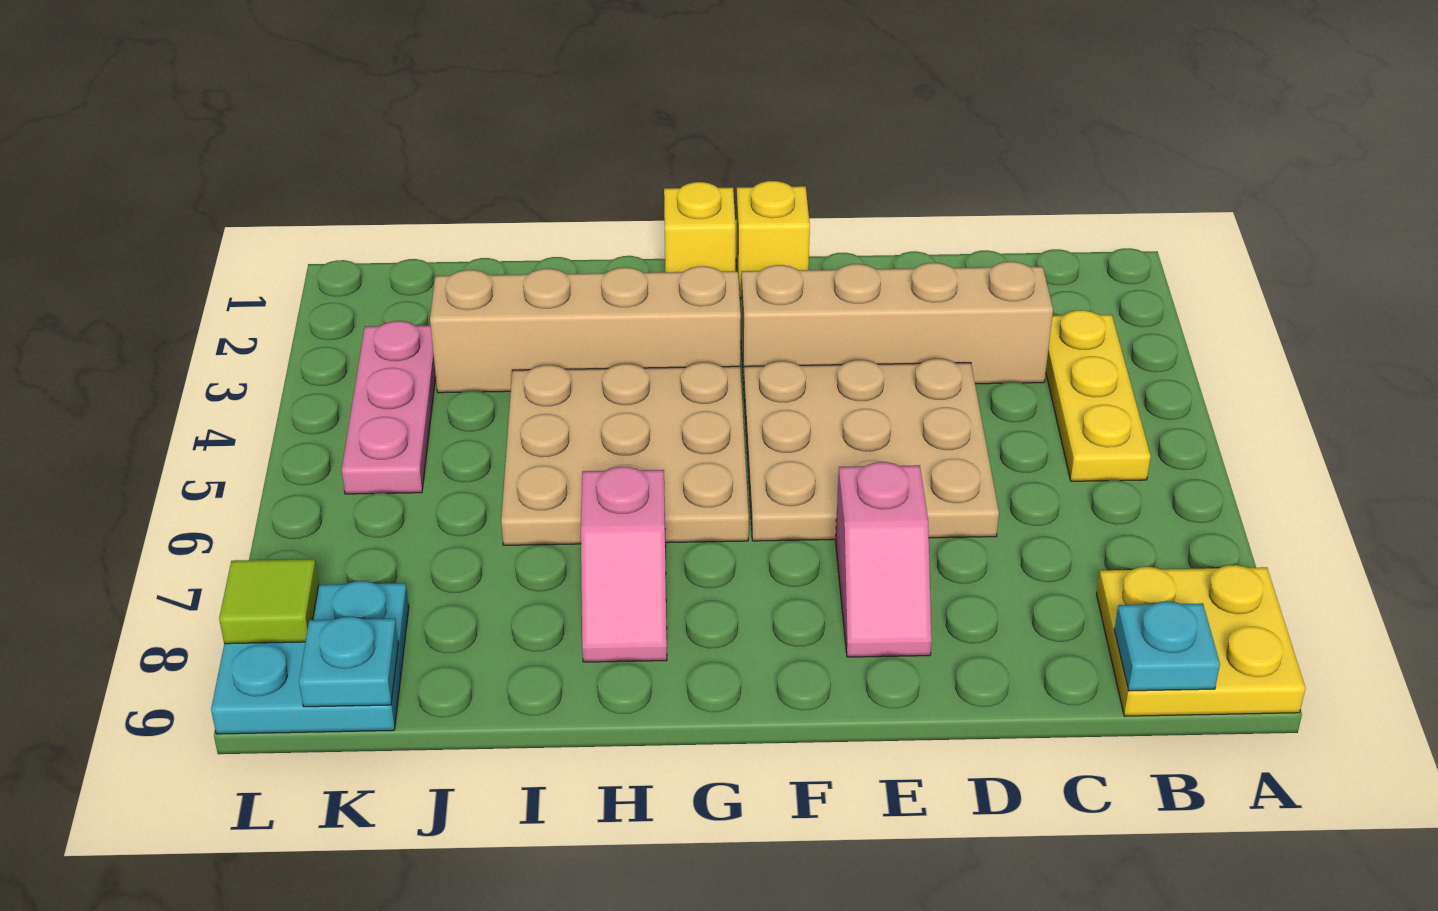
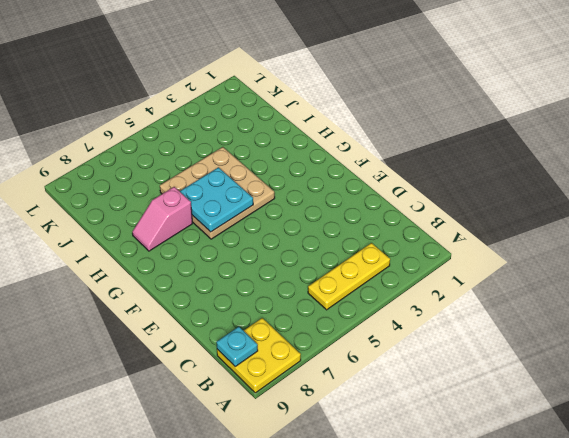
cyan plate G5:H6 level 2 -> cyan plate K8:L9 level 1
none -> tan brick C3:F3 level 1
none -> tan plate D4:F6 level 1
none -> pink slope E7:E8 level 1 top 7

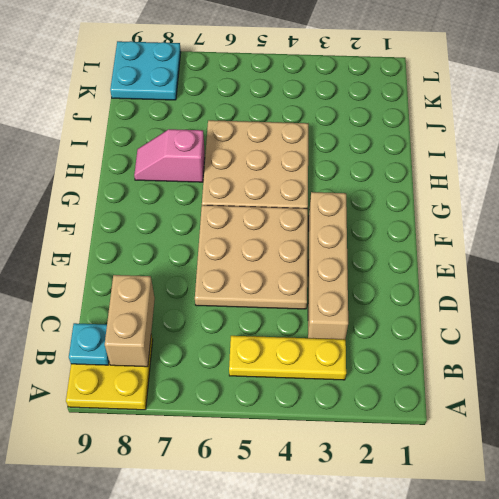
tan brick B8:C8 level 2 -> none
none -> pink slope E7:E8 level 1 top 7
none -> yellow brick F1 level 1
none -> yellow brick G1 level 1

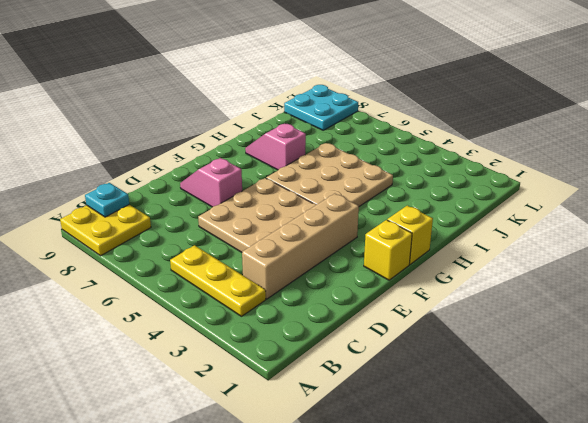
none -> tan brick G3:J3 level 1
none -> pink plate K3:K5 level 1
none -> cyan plate K9 level 2

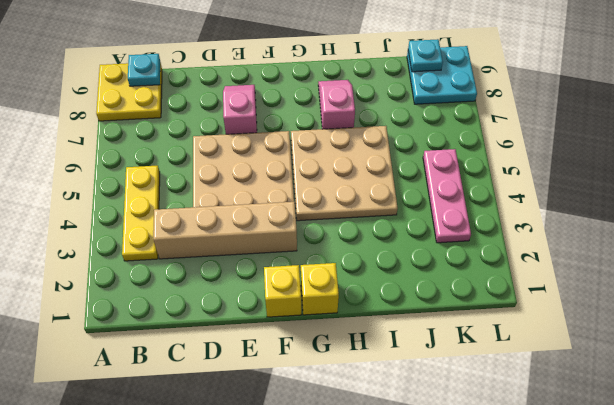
none -> tan brick G3:J3 level 1
none -> lime tile L8 level 2

